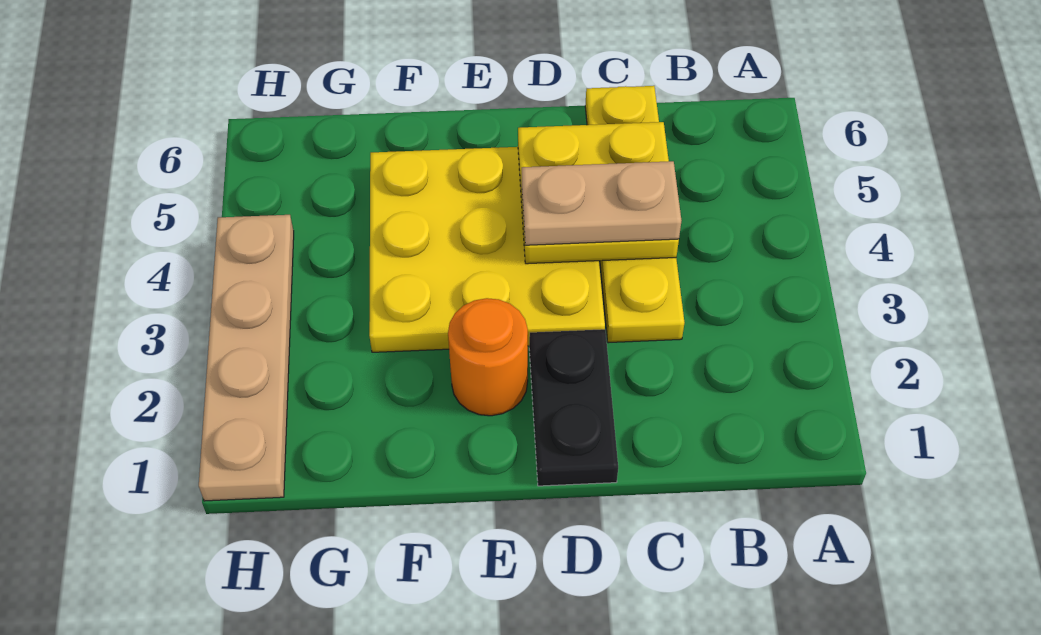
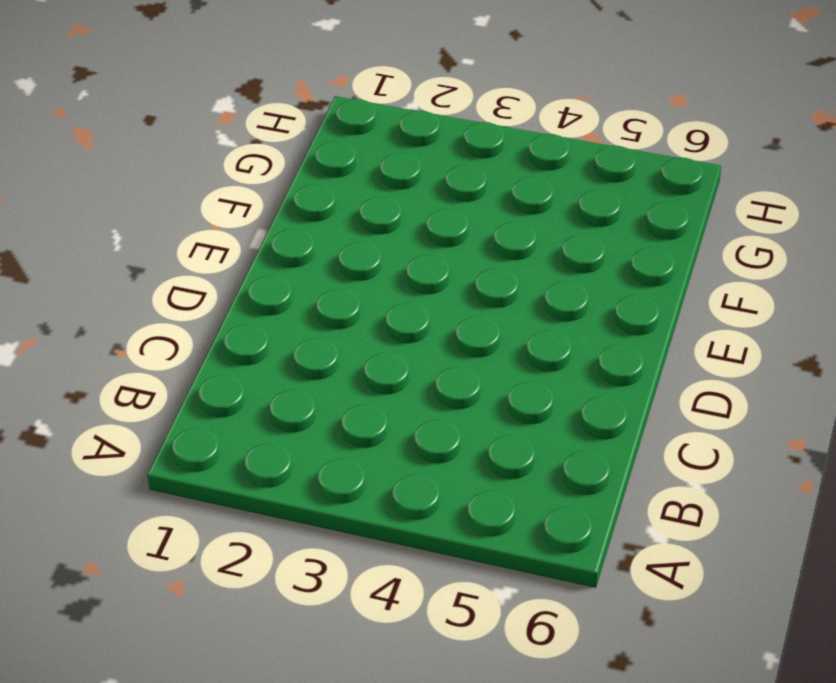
none -> yellow plate C3:C6 level 1
none -> black plate D1:D2 level 1

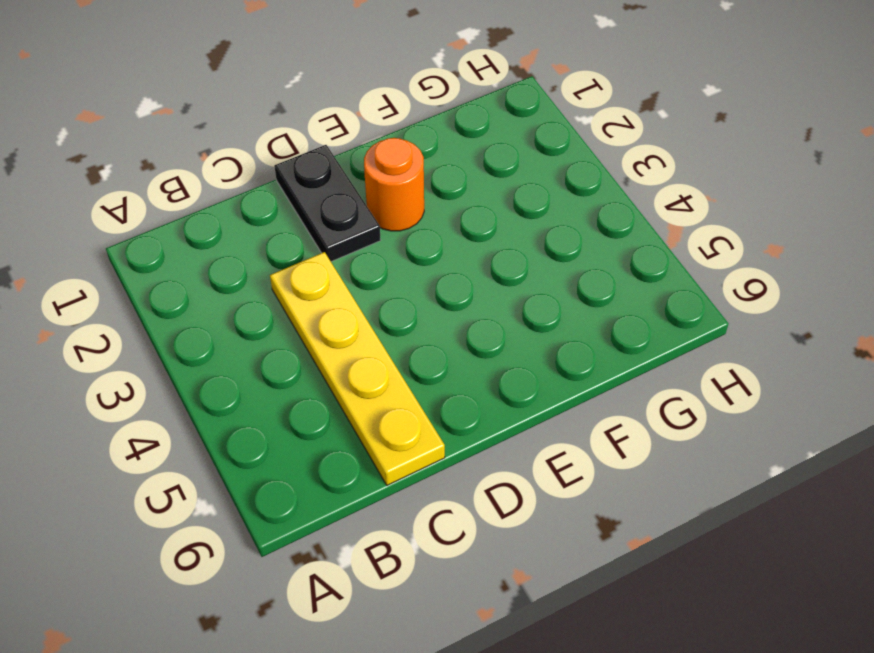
none -> yellow plate D3:F5 level 1
none -> tan plate H1:H4 level 1

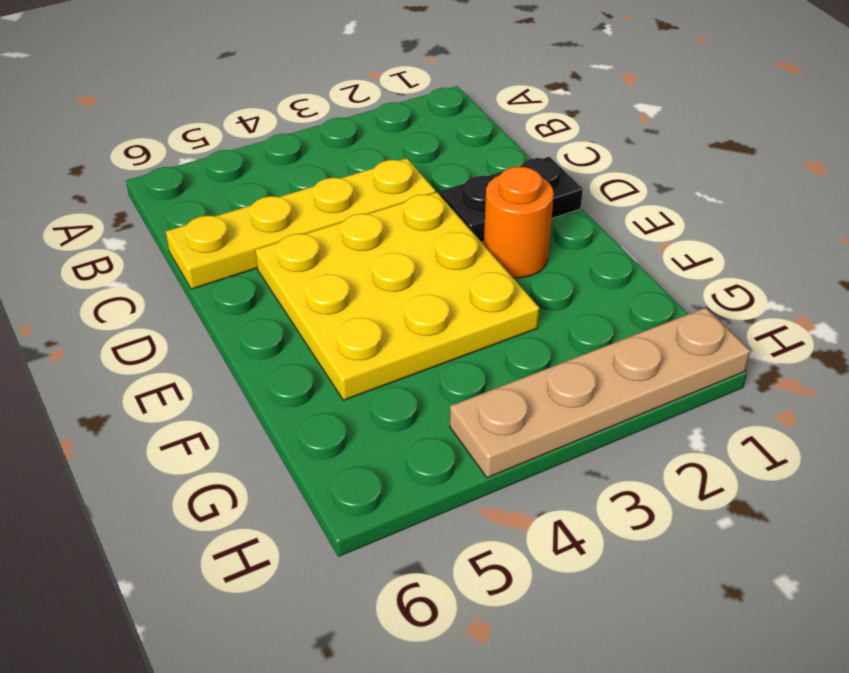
none -> yellow plate C4:D5 level 2
none -> tan plate C4:D4 level 3

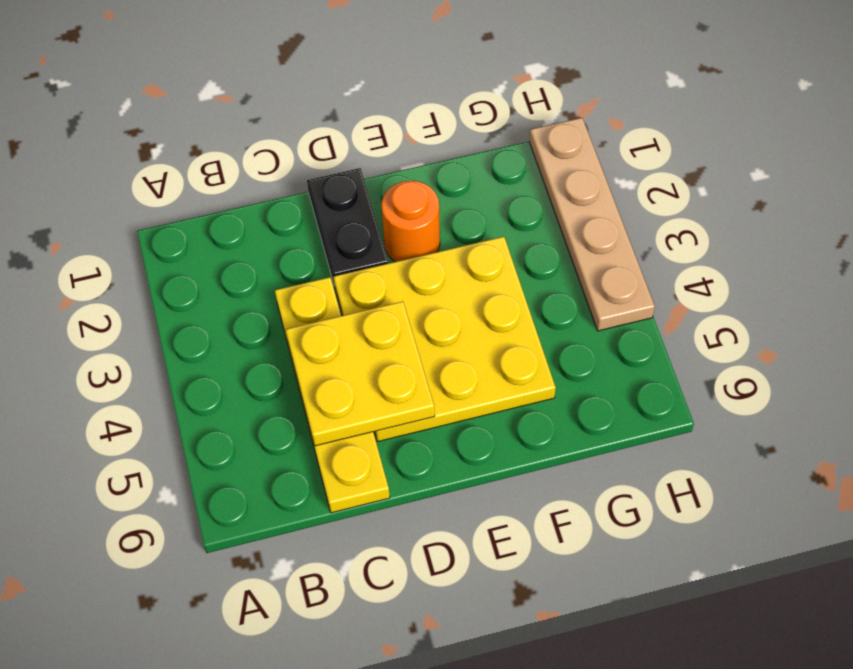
none -> tan plate C4:D4 level 3

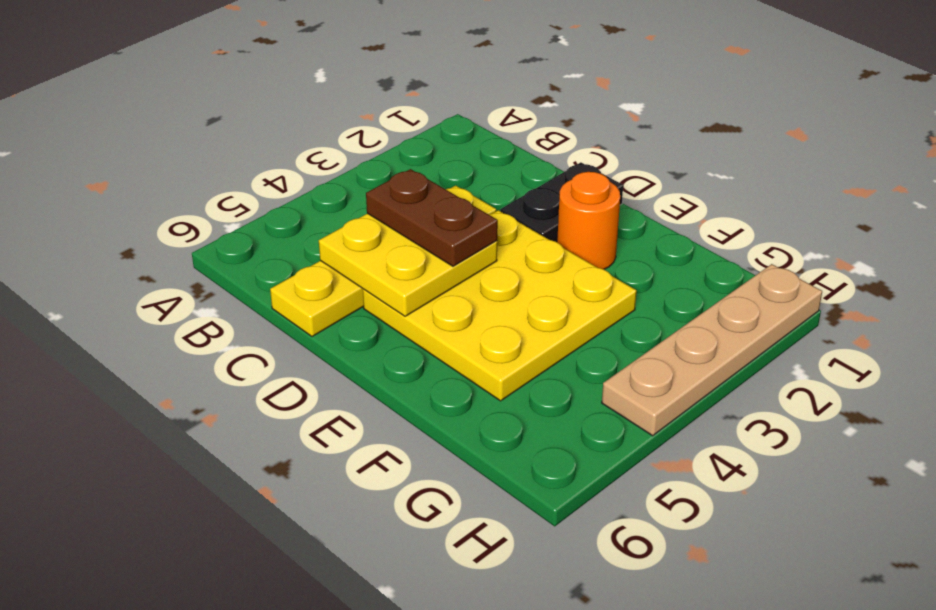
brown plate C4:D4 level 3 -> tan plate C4:D4 level 3

